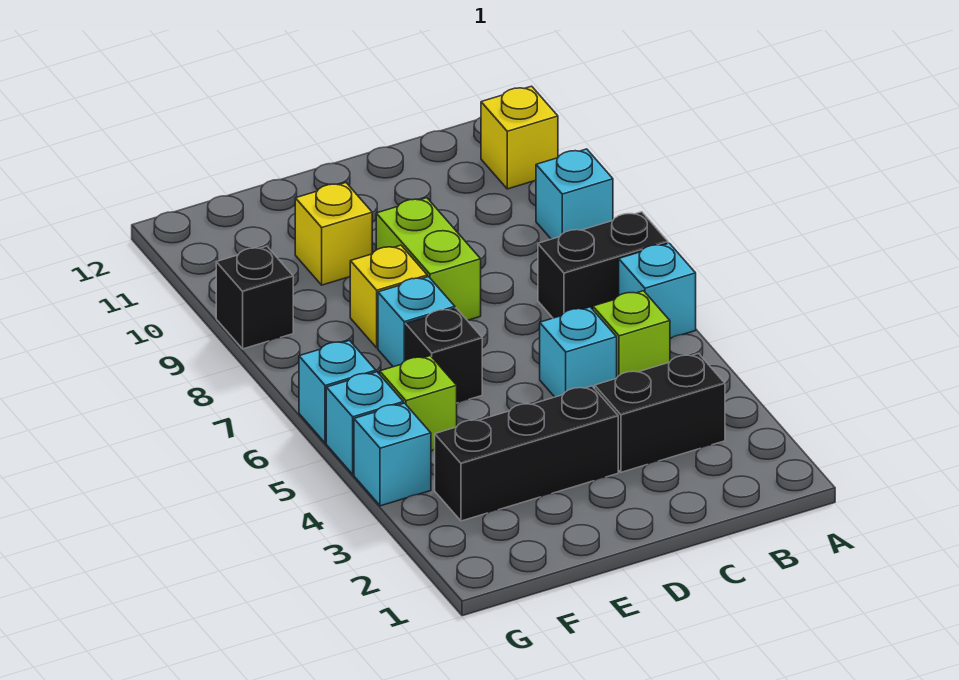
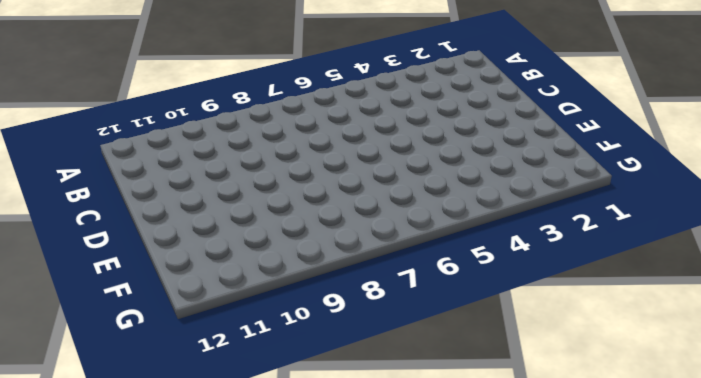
none -> cyan brick A6 level 1
none -> black brick A7:B7 level 1
none -> cyan brick A9 level 1

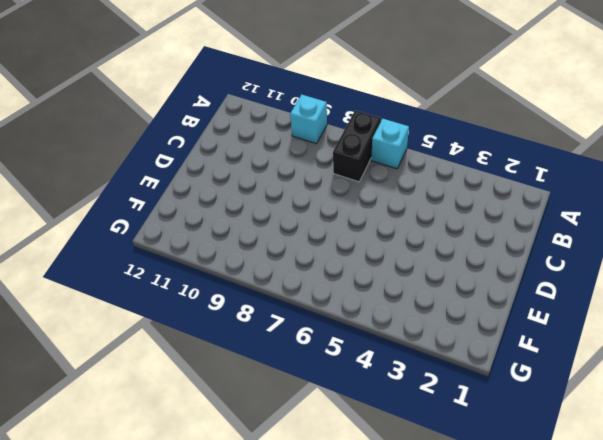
none -> yellow brick A11 level 1
none -> black brick B3:C3 level 1
none -> lime brick B5 level 1

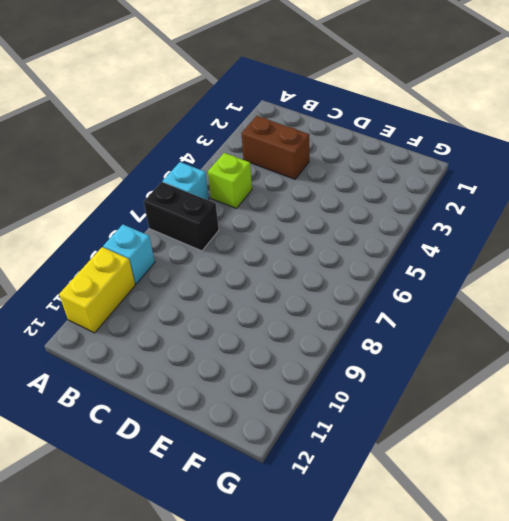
yellow brick A10:A11 level 1 -> yellow brick A11 level 1
brown brick B3:C3 level 1 -> black brick B3:C3 level 1
none -> cyan brick C5 level 1
none -> black brick D3:F3 level 1
none -> lime brick D8:D9 level 1

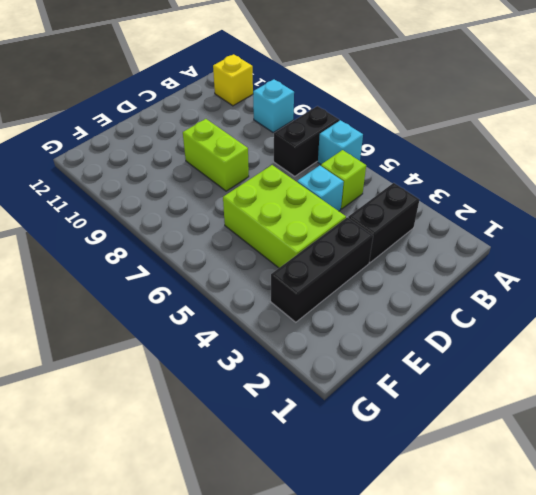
lime brick D4:E6 level 1 -> black brick E6 level 1
none -> cyan brick E7 level 1
none -> yellow brick E8 level 1
none -> yellow brick E10 level 1

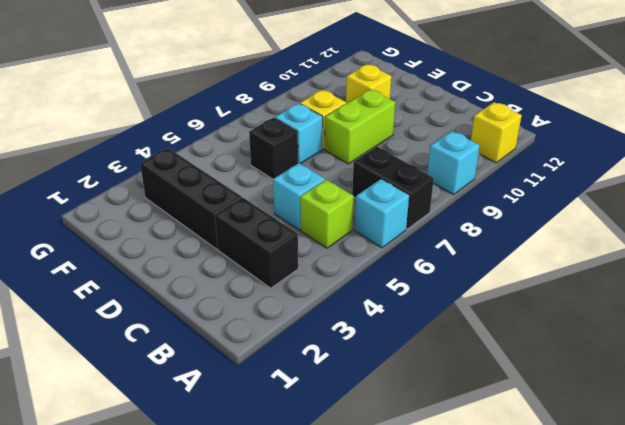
none -> lime brick F5 level 1
none -> cyan brick G4 level 1
none -> cyan brick G5 level 1

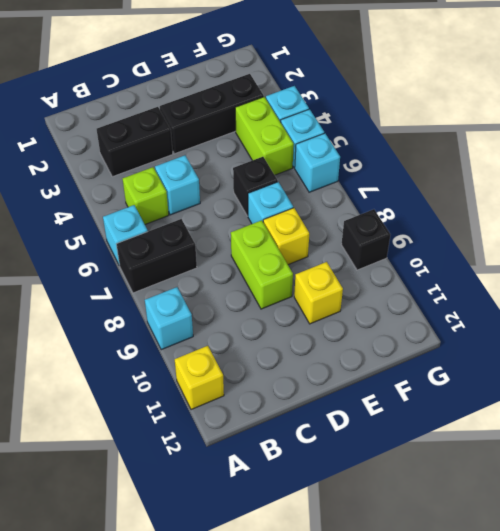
lime brick F4:F5 level 1 -> lime brick F5 level 1

